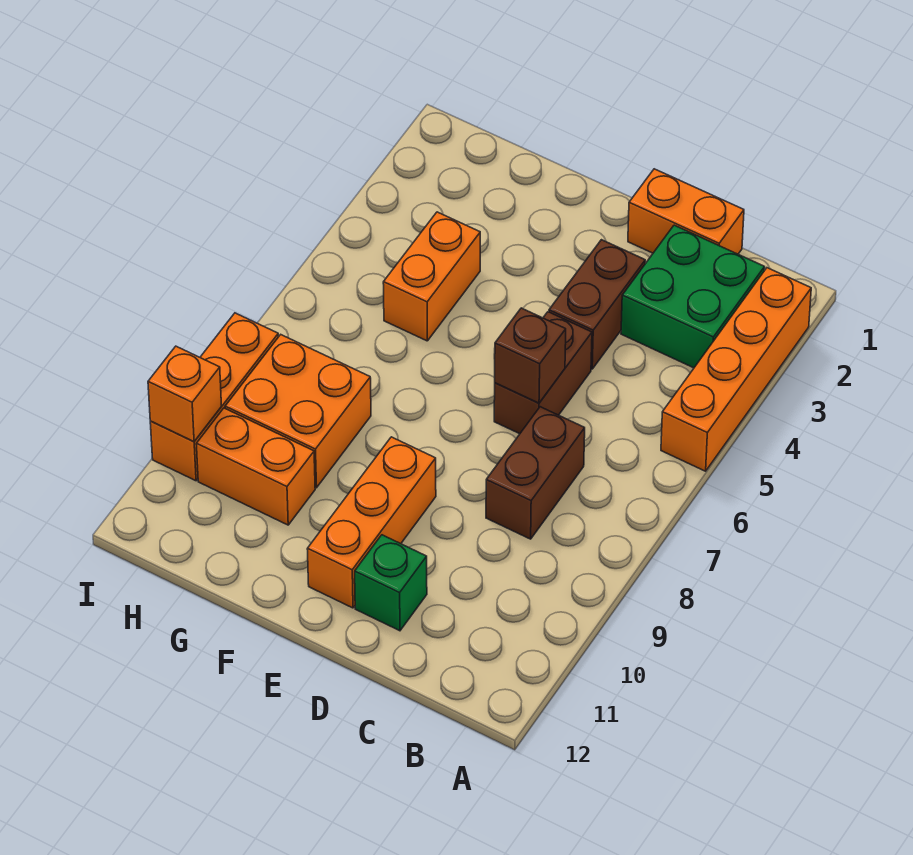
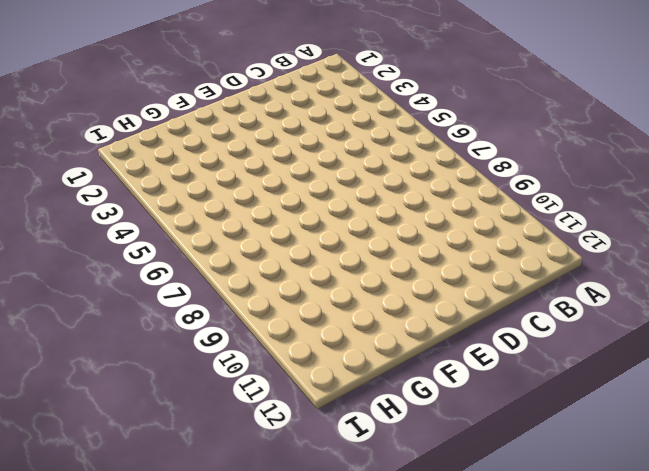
none -> orange brick A2:A5 level 1
none -> green brick B2:C3 level 1
none -> orange brick C1:D1 level 1

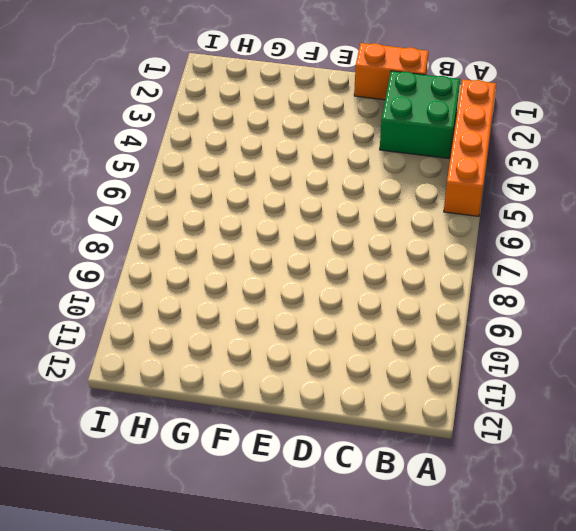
none -> brown brick C7:C8 level 1
none -> brown brick D3:D4 level 1
none -> brown brick D5:D6 level 1

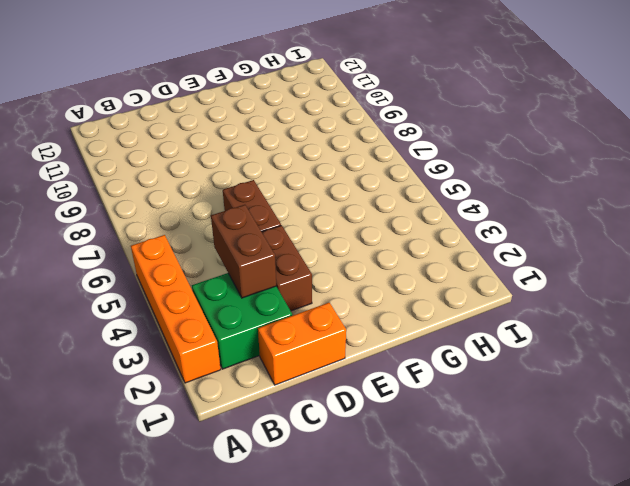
brown brick C3:C4 level 2 -> brown brick C7:C8 level 1
none -> green brick D11 level 1
none -> orange brick E9:E11 level 1
none -> orange brick G4:G5 level 1

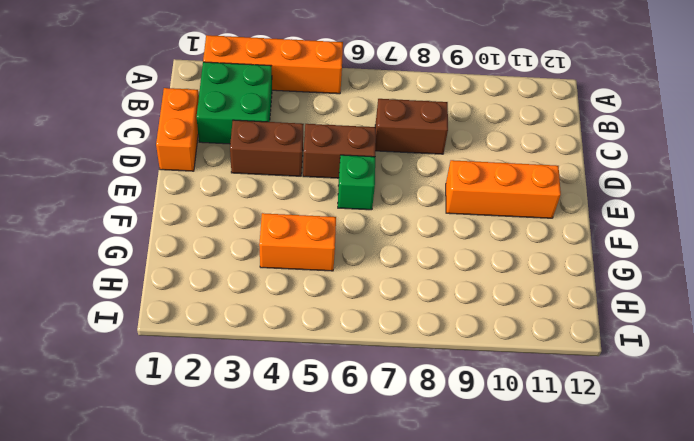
green brick E6 level 1 -> green brick D11 level 1
none -> orange brick G8:H9 level 1
none -> orange brick G10:H10 level 1
none -> orange brick I8:I10 level 1

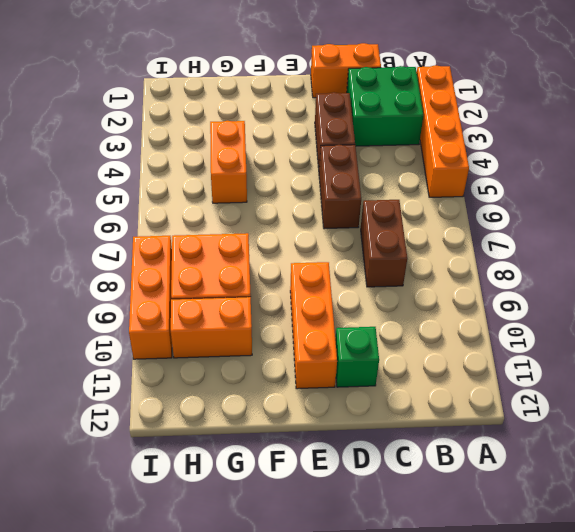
none -> brown brick D6 level 2
none -> orange brick I10 level 2

